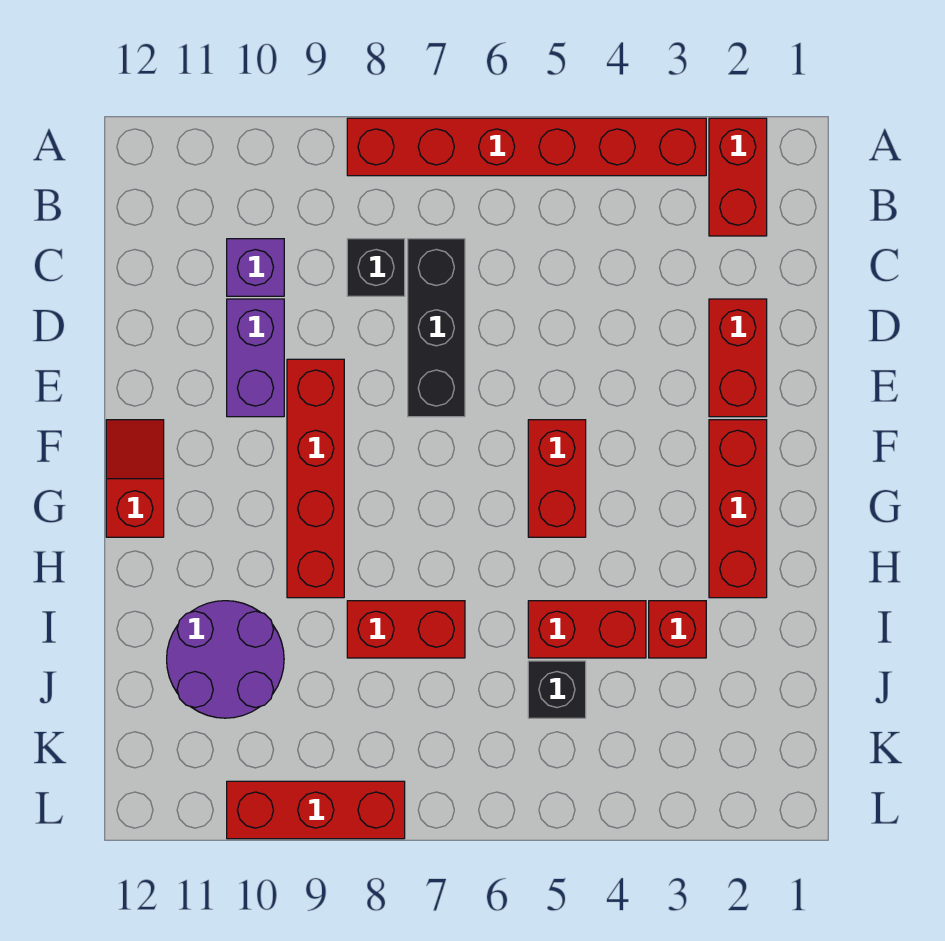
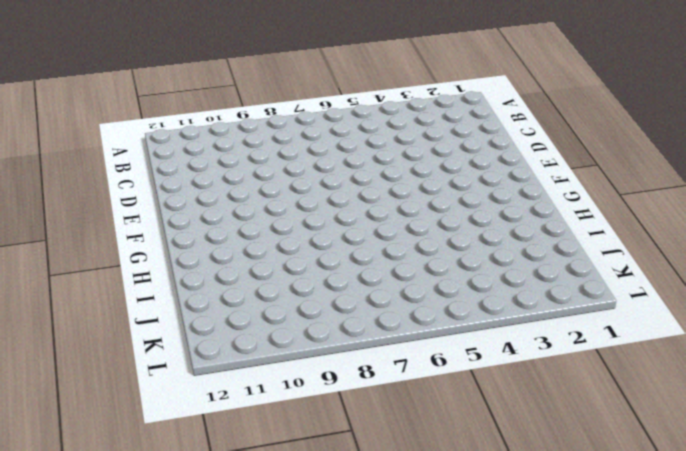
none -> red brick A2:B2 level 1
none -> red brick A3:A8 level 1
none -> black brick C7:E7 level 1

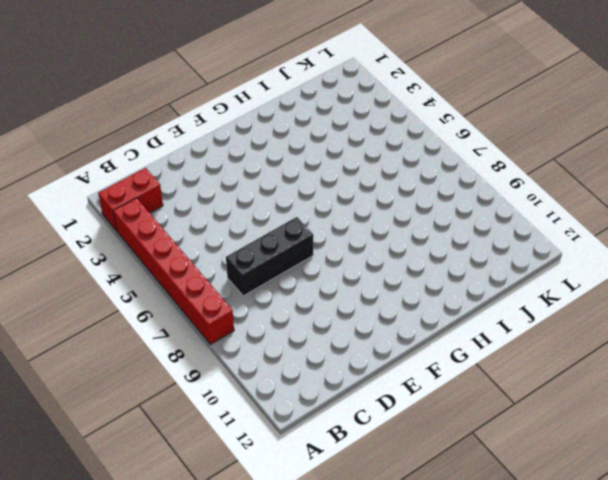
none -> black brick C8 level 1
none -> purple brick C10 level 1
none -> red brick D2:E2 level 1

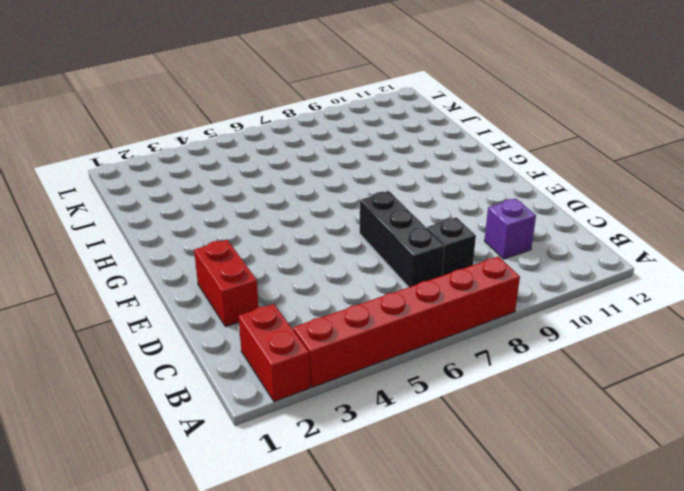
none -> purple brick D10:E10 level 1
none -> red brick E9:H9 level 1
none -> red brick F2:H2 level 1

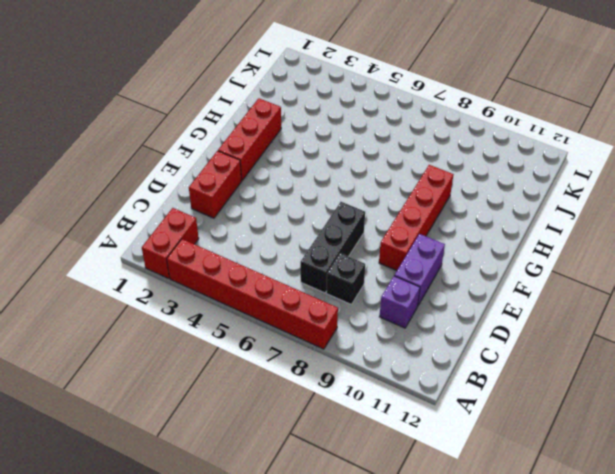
none -> red brick F5:G5 level 1
none -> red slope F12:G12 level 1 top G
none -> red brick I3 level 1

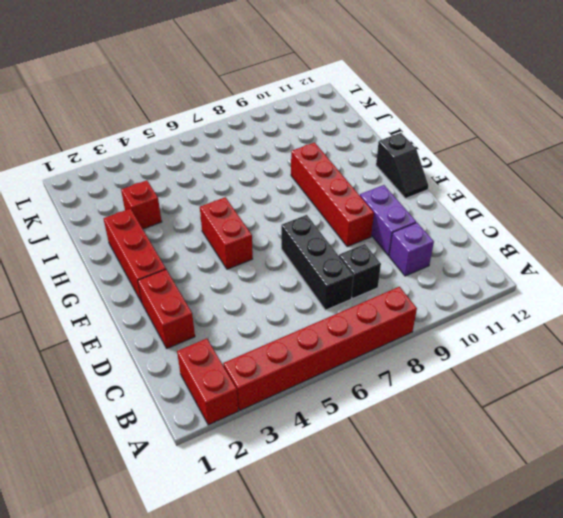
black slope F12:G12 level 1 top G -> red slope F12:G12 level 1 top G
none -> red brick I4:I5 level 1
none -> red brick I7:I8 level 1
none -> purple round brick I10:J11 level 1

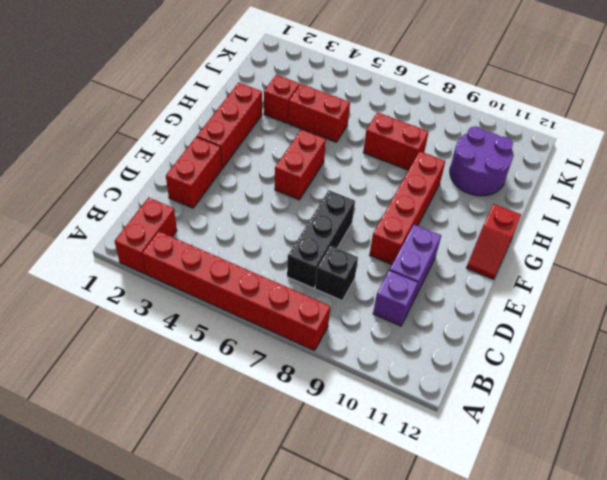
none -> black brick J5 level 1
none -> red brick L8:L10 level 1

